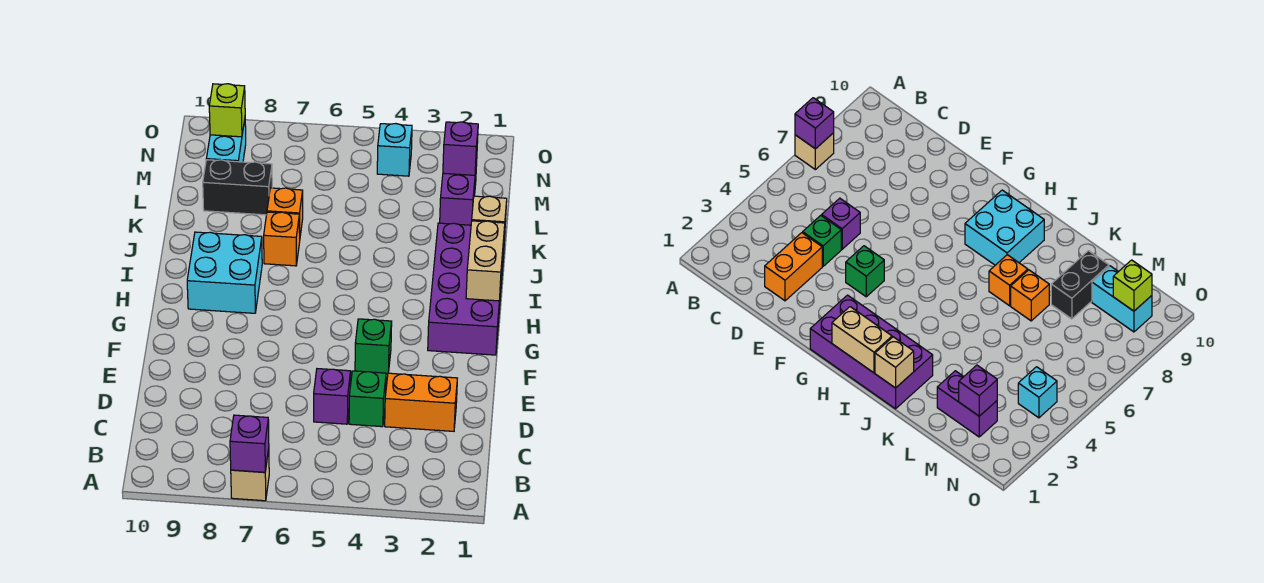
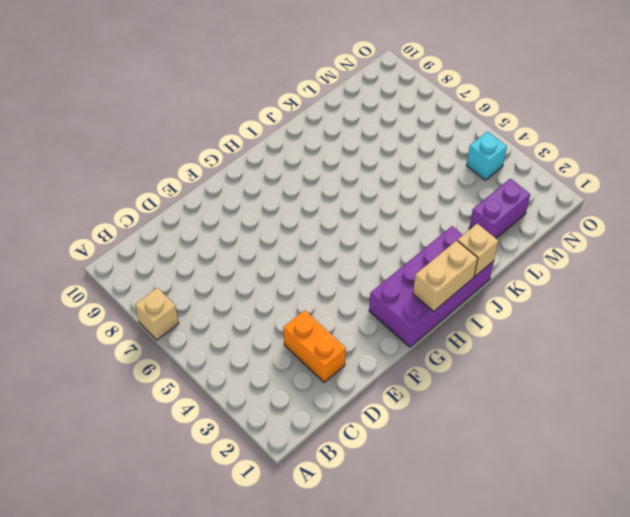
none -> green brick D4 level 1
none -> purple brick D5 level 1
none -> green brick F4 level 1

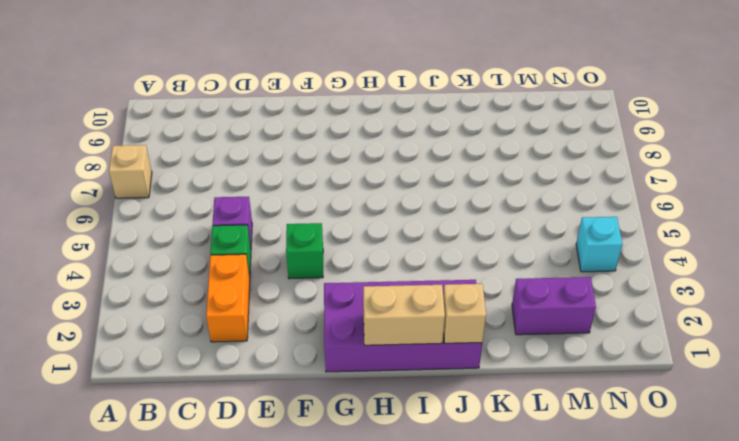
none -> cyan brick H8:I9 level 1
none -> orange brick J7 level 1
none -> orange brick K7 level 1

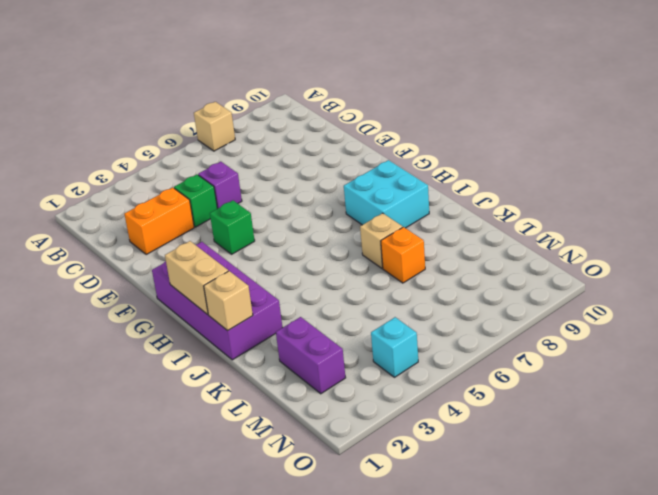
tan brick J7 level 1 -> orange brick J7 level 1
none -> black brick L8:L9 level 1
none -> cyan brick M9:N9 level 1
none -> purple brick A7 level 2

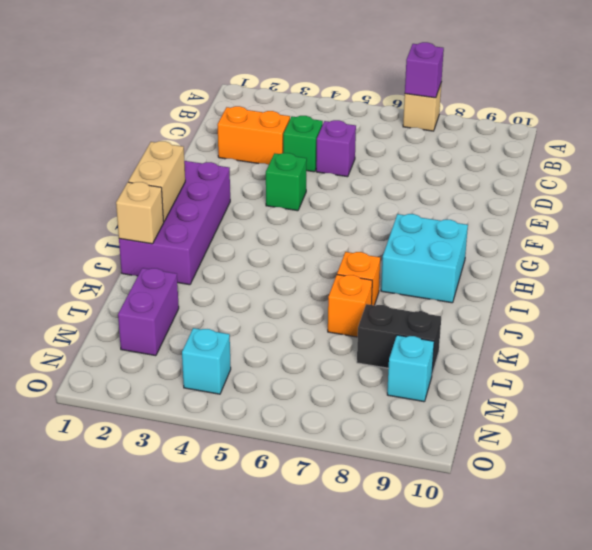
cyan brick M9 level 1 -> cyan brick M9:N9 level 1
none -> purple brick M2 level 2
none -> lime brick N9 level 2

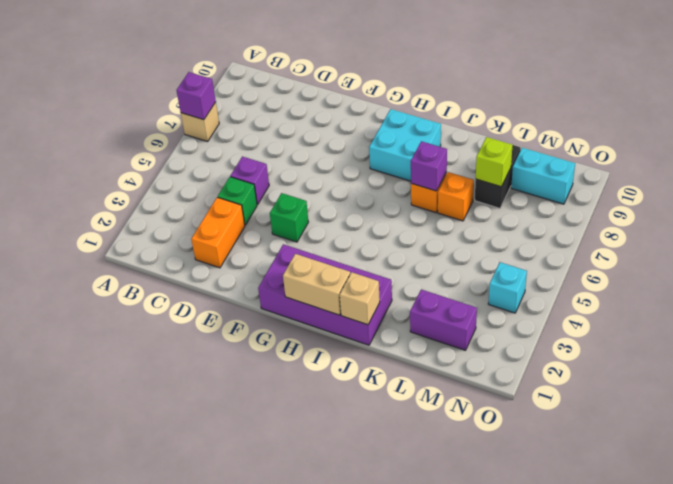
purple brick J7 level 2 -> purple brick M2 level 2
lime brick L8 level 2 -> lime brick N9 level 2

